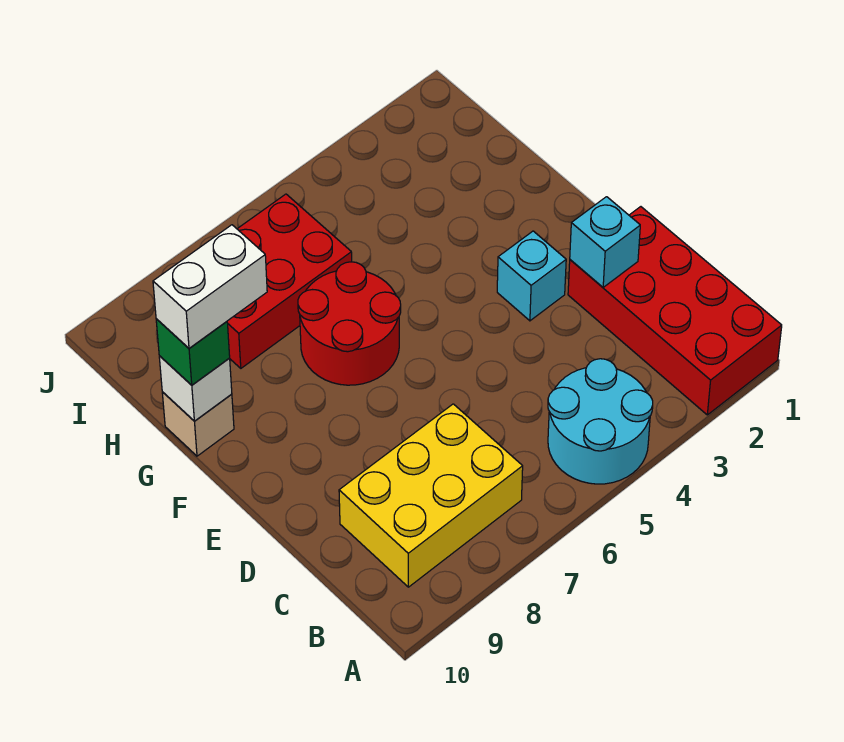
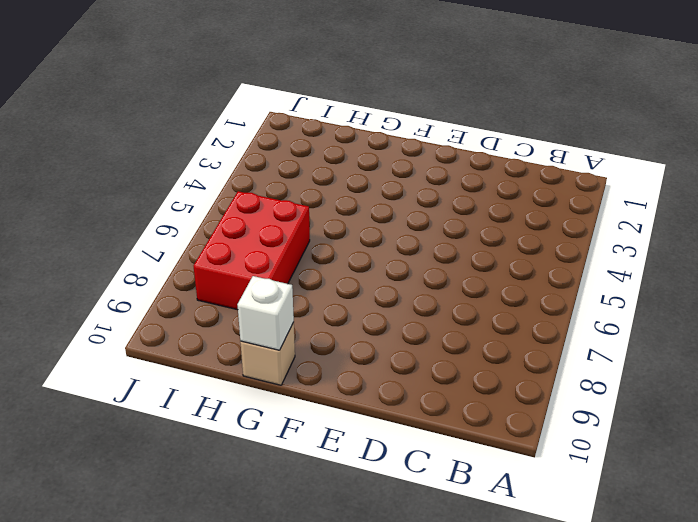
none -> red brick A1:D2 level 1
none -> cyan round brick A4:B5 level 1

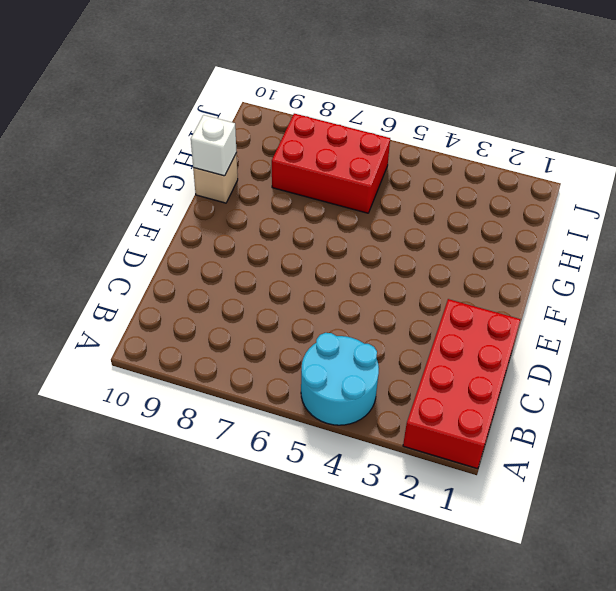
none -> yellow brick B7:C9 level 1
none -> cyan brick E3 level 1

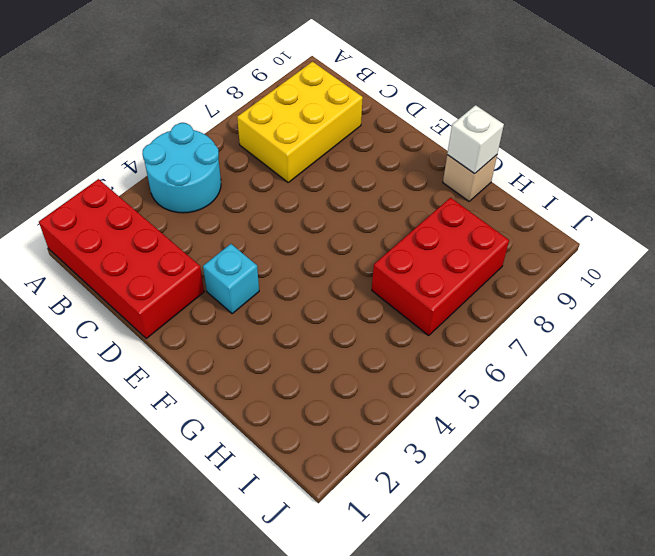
none -> red round brick F6:G7 level 1
none -> cyan brick D2 level 2

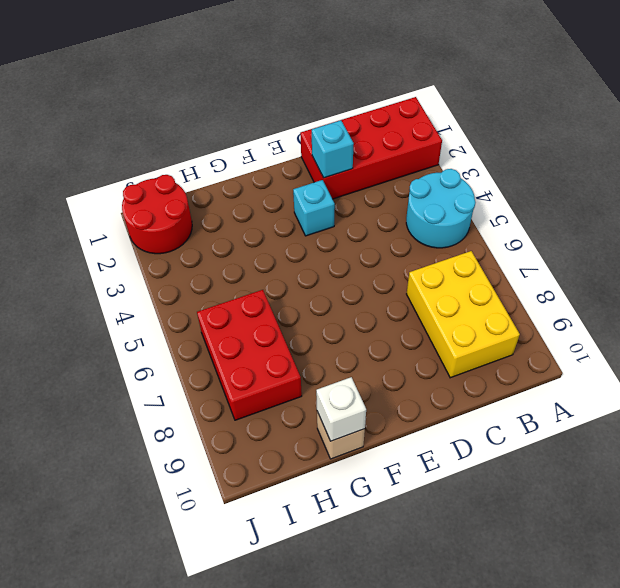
red round brick I1:J2 level 1 -> red round brick F6:G7 level 1
none -> green brick G10 level 3
none -> white brick G9:G10 level 4

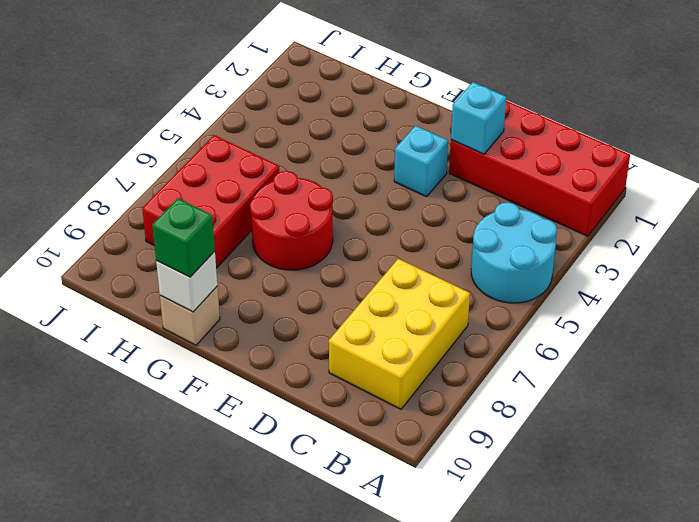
none -> white brick G9:G10 level 4

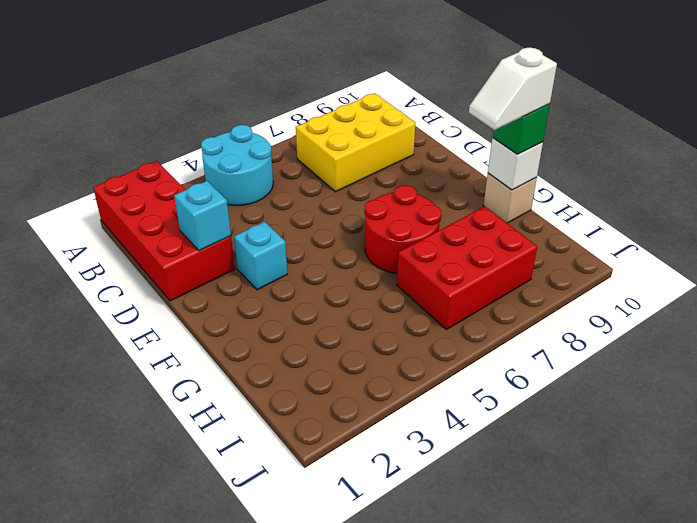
white slope G9:G10 level 4 top 10 -> white brick G9:G10 level 4

